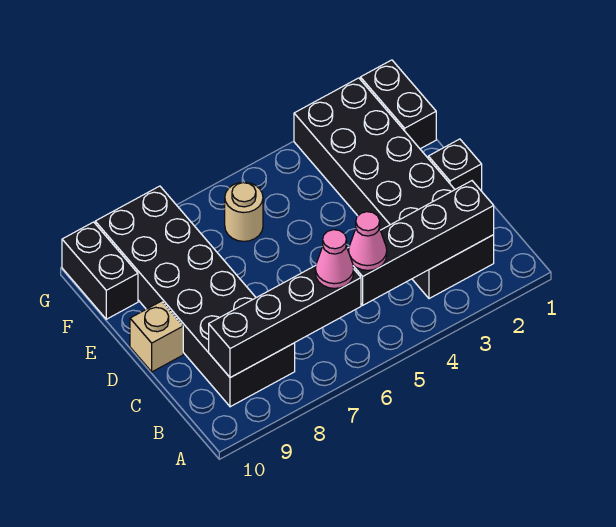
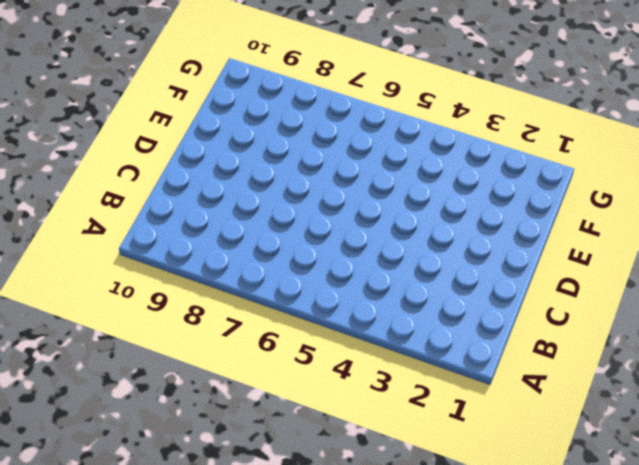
none -> black brick B2:G3 level 1
none -> black brick B8:G9 level 1

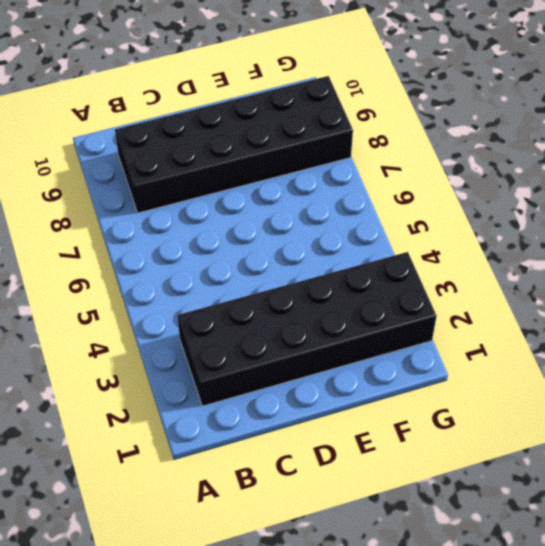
none -> black brick D1 level 1
none -> tan brick D10 level 1

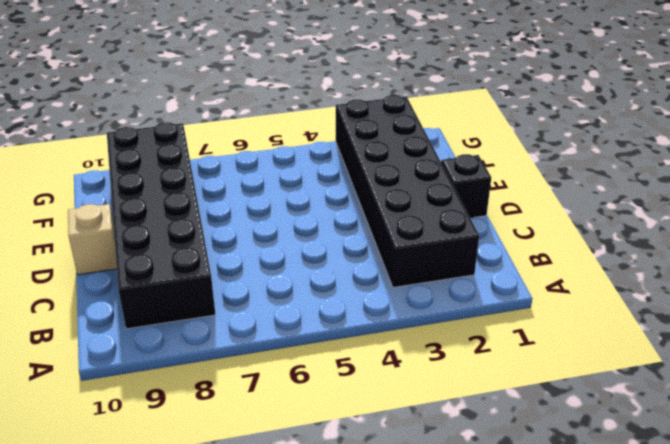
none -> black brick F1:G1 level 1
none -> tan round brick F6 level 1

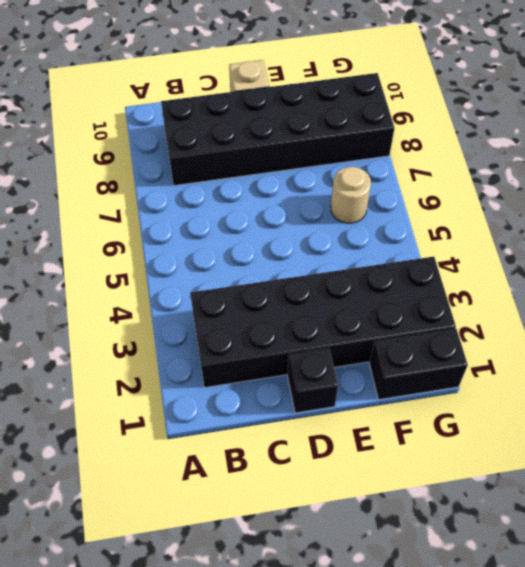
none -> black brick F10:G10 level 1
none -> black brick B2:B5 level 2

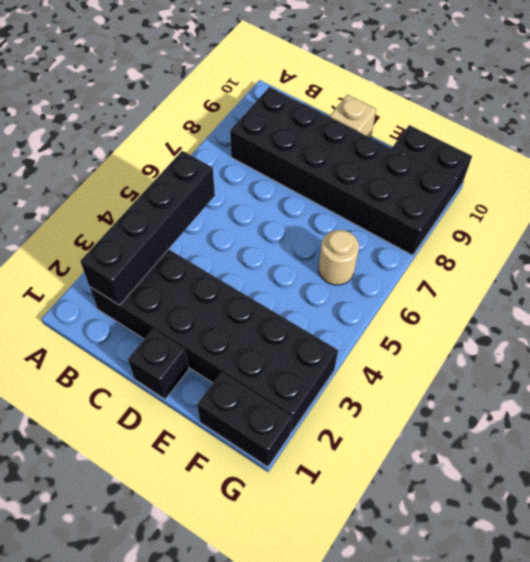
none -> black brick B6:B9 level 2
none -> pink cone B5 level 3

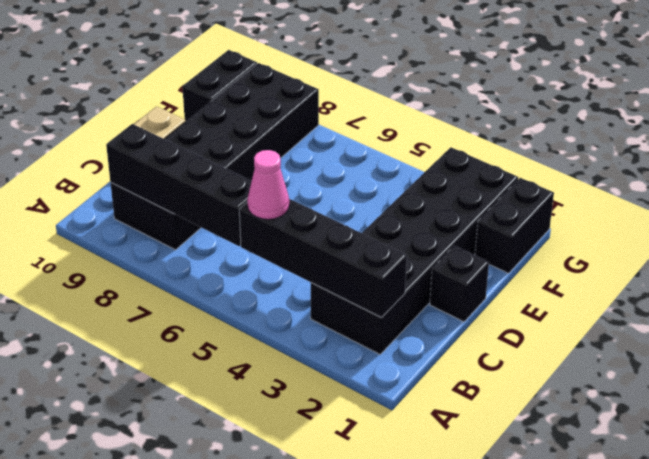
none -> tan round brick F6 level 1
none -> pink cone B6 level 3

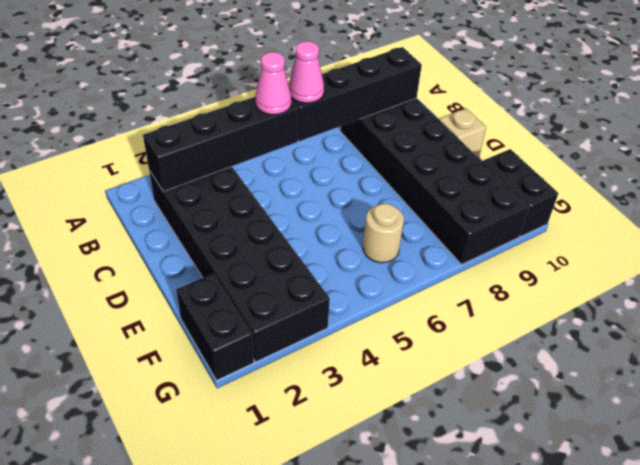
none -> black brick D1 level 1

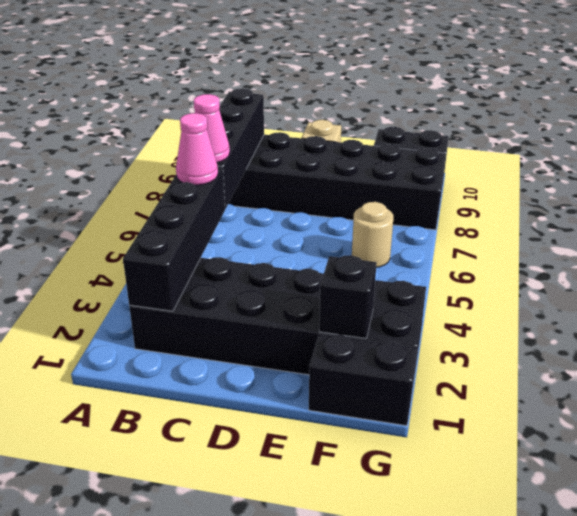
black brick F2 level 2 -> black brick D1 level 1

